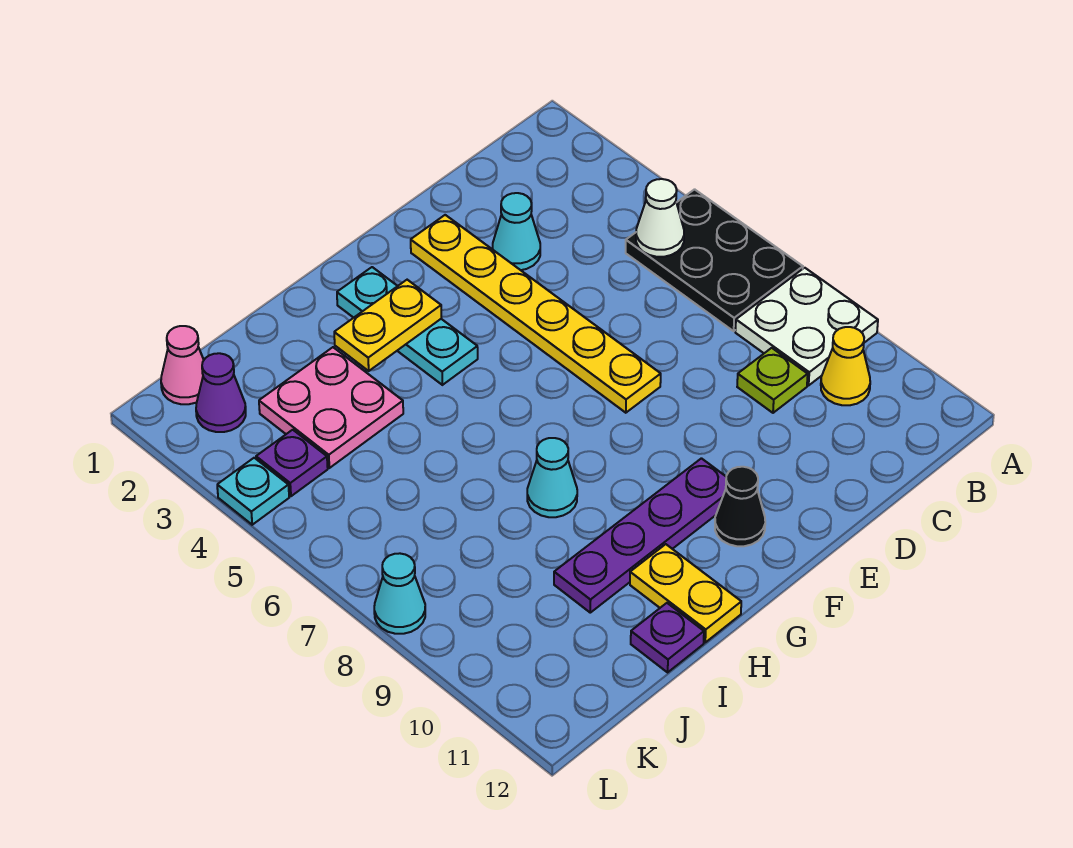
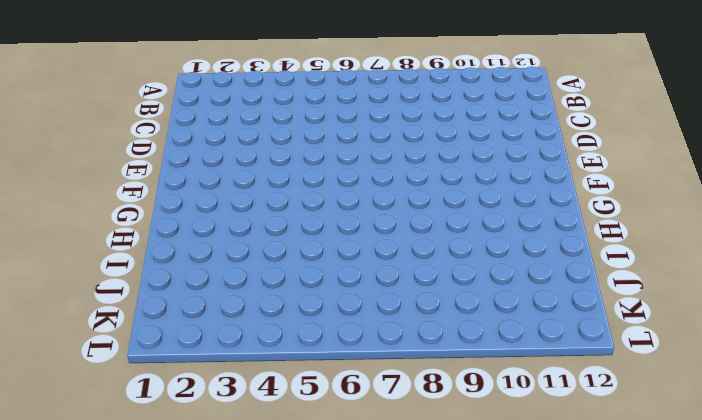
none -> black plate A5:B7 level 1
none -> white plate A8:B9 level 1
none -> yellow cone B10 level 1

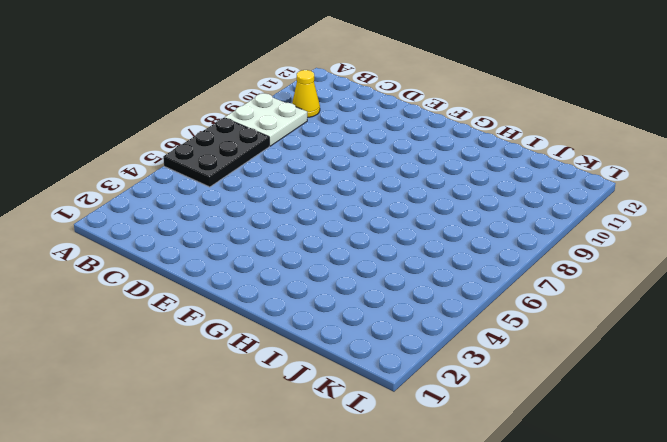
none -> lime plate C9 level 1
none -> cyan cone D3 level 1
none -> yellow plate E2:E7 level 1

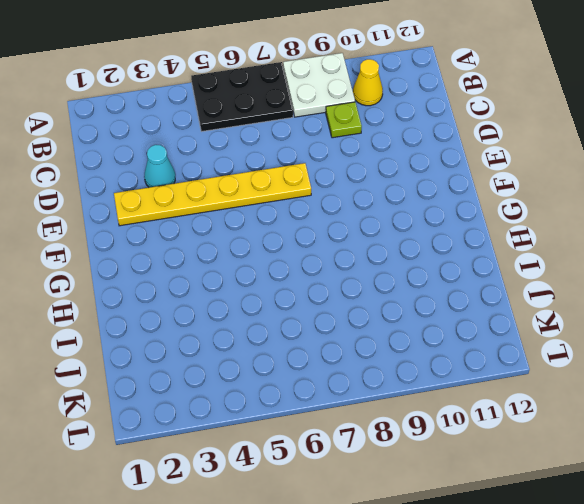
none -> purple plate F10:I10 level 1
none -> black cone F11 level 1
none -> cyan plate G2:G4 level 1

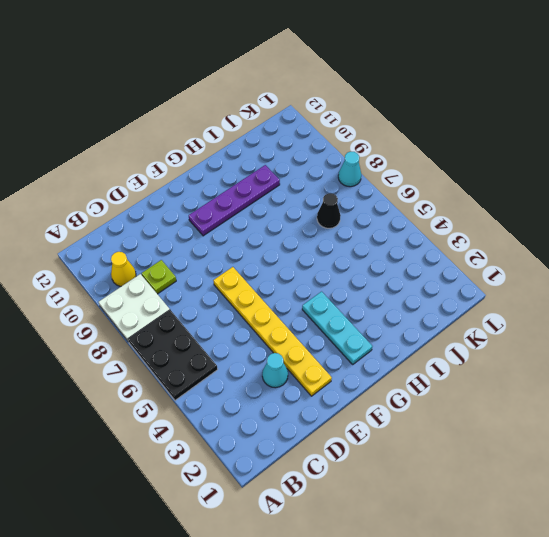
black cone J7 level 1 -> black cone F11 level 1
none -> cyan cone H8 level 1
none -> yellow plate H11:H12 level 1
none -> pink plate I3:J4 level 1

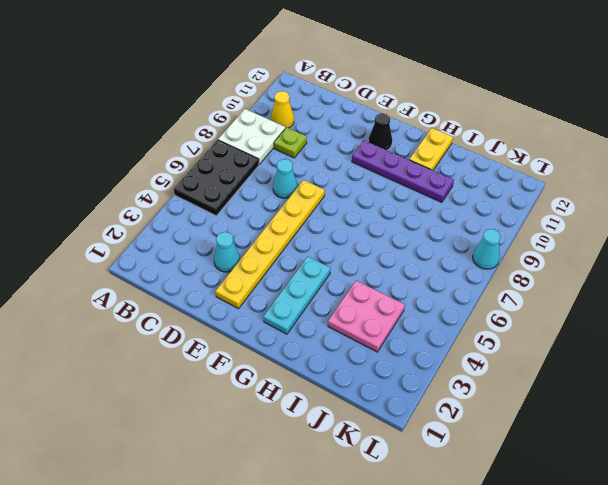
cyan cone D7 level 1 -> cyan cone H8 level 1
none -> purple plate I12 level 1
none -> pink cone K1 level 1
none -> purple cone K2 level 1

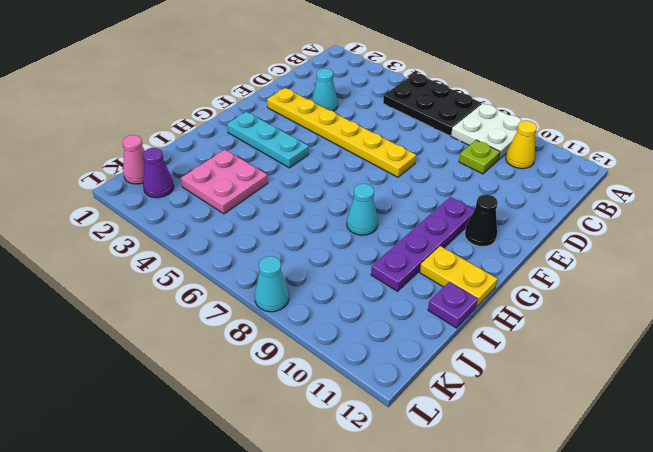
none -> purple plate K4 level 1
none -> cyan plate L4 level 1
none -> white cone B5 level 2

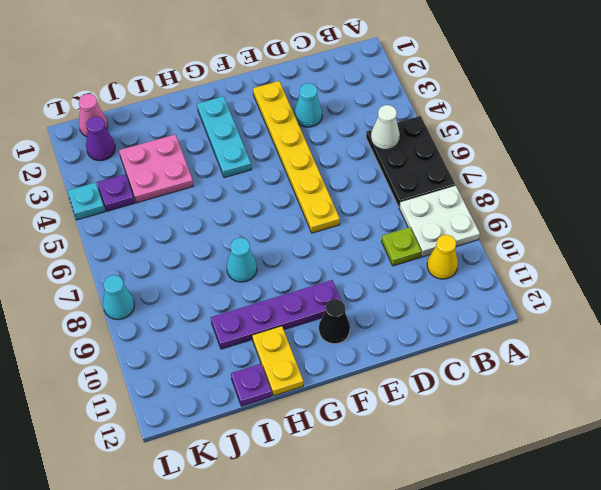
none -> yellow plate G3:H3 level 2

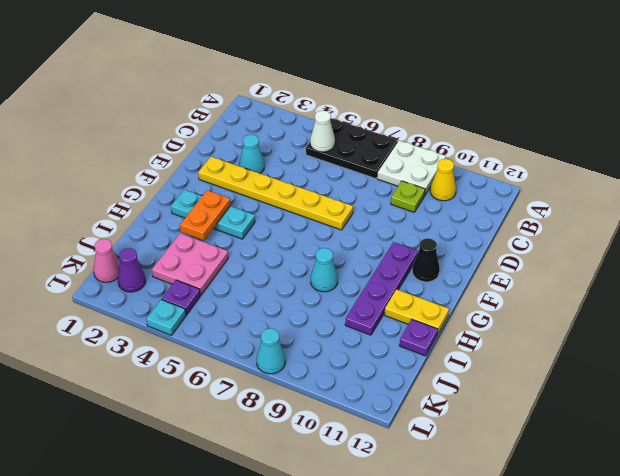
orange plate G3:H3 level 2 -> yellow plate G3:H3 level 2

